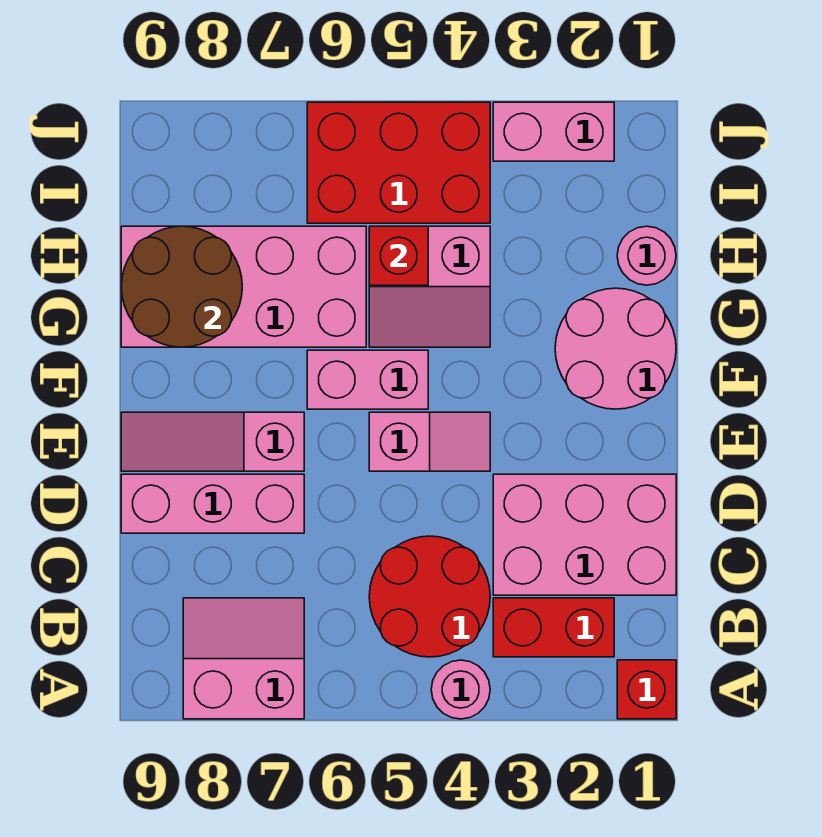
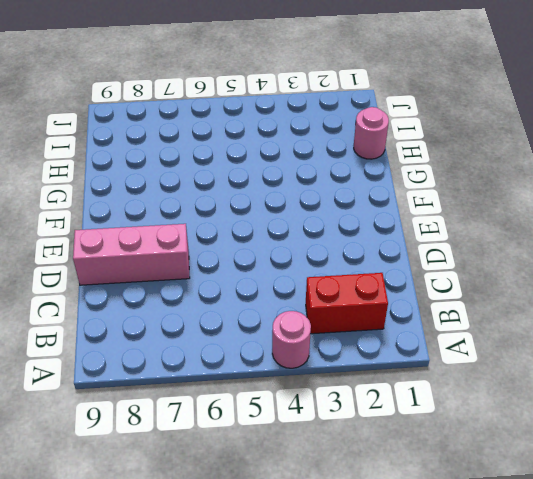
none -> red brick A1 level 1
none -> pink slope A7:B8 level 1 top A
none -> red round brick B4:C5 level 1

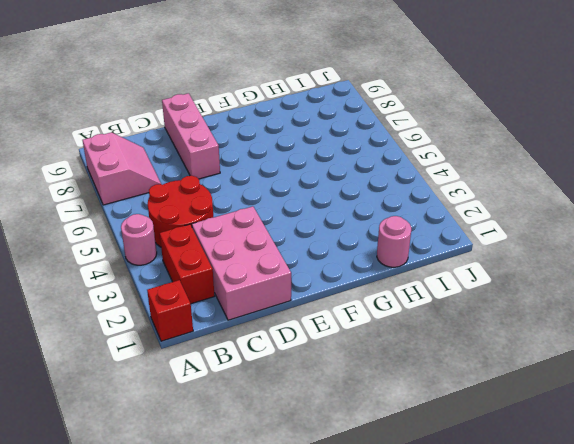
none -> pink slope E4:E5 level 1 top 5
none -> pink slope E7:E9 level 1 top 7
none -> pink round brick F1:G2 level 1

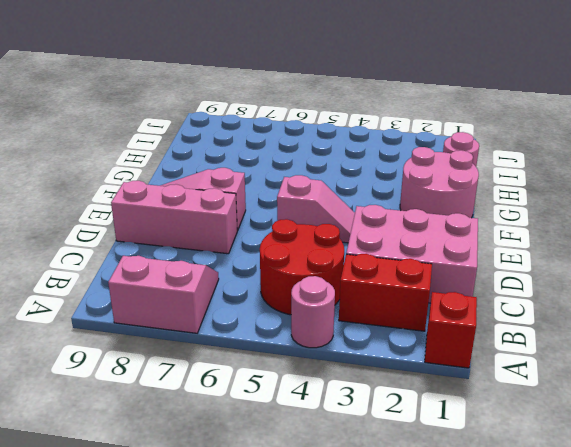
none -> pink brick F5:F6 level 1
none -> pink slope G4:H5 level 1 top H
none -> pink brick G6:H9 level 1

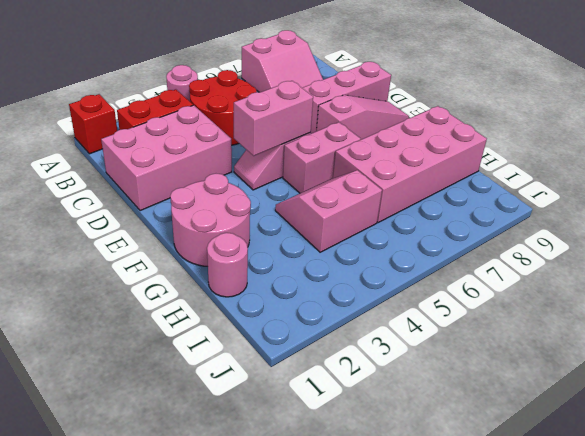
pink brick E4:E5 level 2 -> pink brick J2:J3 level 1
none -> red brick I4:J6 level 1
none -> brown round brick G8:H9 level 2
none -> red brick H5 level 2

